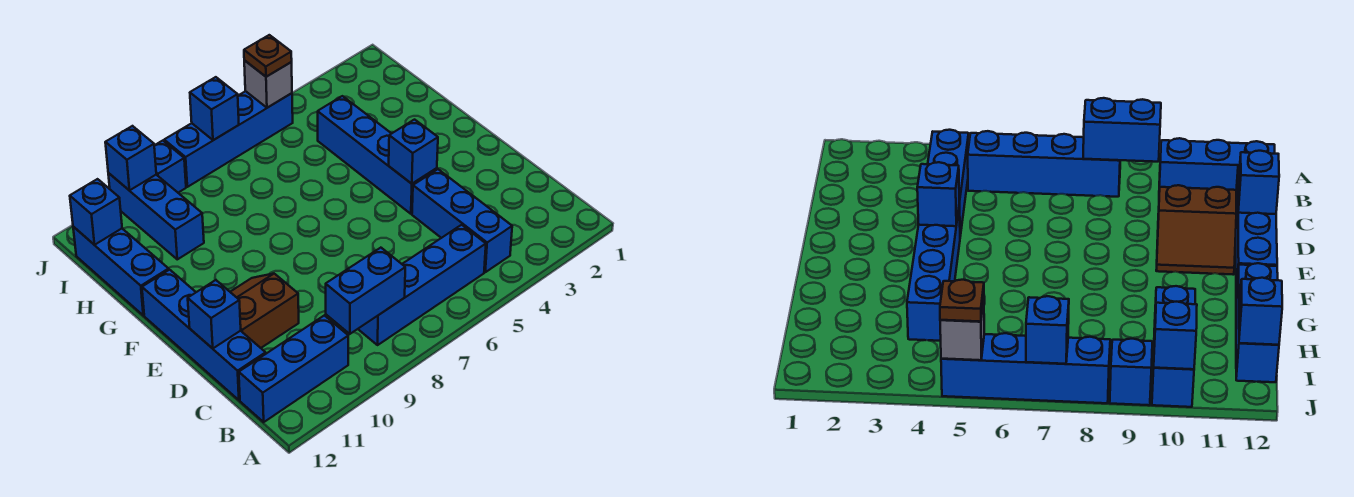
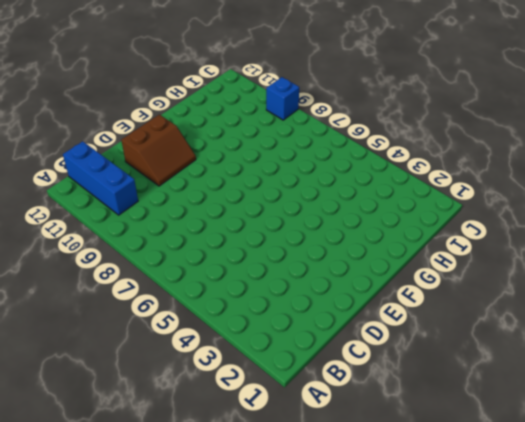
brown slope D10:E11 level 1 top 11 -> brown slope D10:E11 level 1 top D
none -> blue brick B4:D4 level 1
none -> blue brick B5:B8 level 1
none -> blue brick C12:F12 level 1

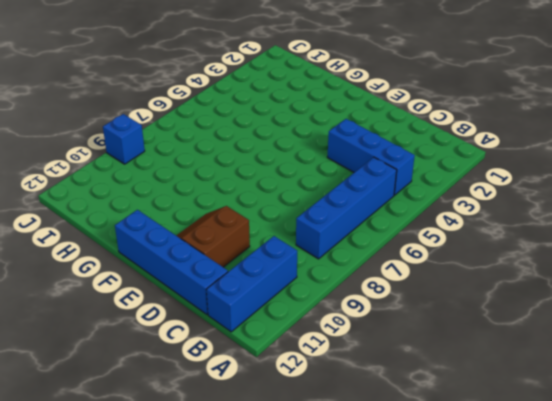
none -> blue brick E4:H4 level 1
none -> blue brick G12:I12 level 1
none -> blue brick H10:J10 level 1

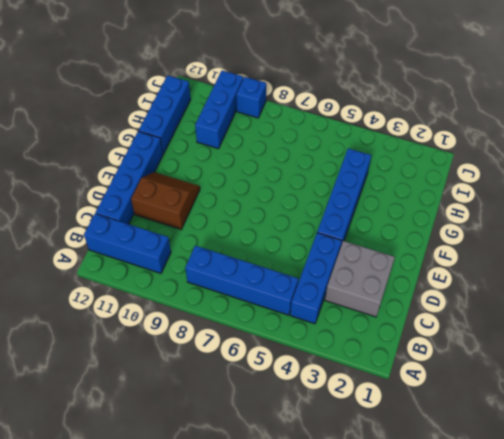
grey brick C2:D3 level 1 -> none
none -> blue brick J5:J8 level 1
none -> blue brick B8:B9 level 2
none -> blue brick D12 level 2

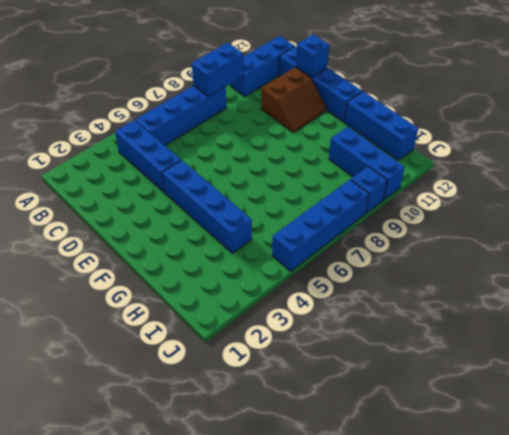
none -> blue brick E4 level 2
none -> blue brick I12 level 2
none -> grey brick J5 level 2

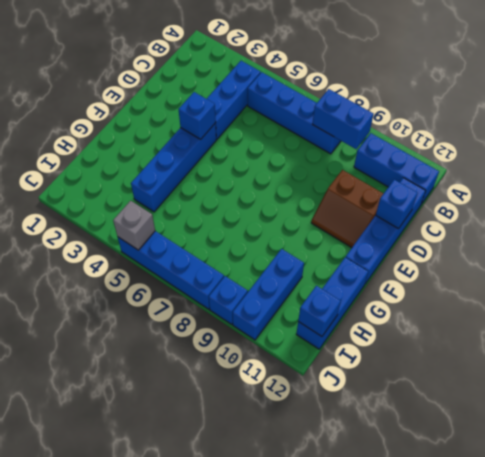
none -> blue brick J7 level 2
none -> blue brick J10 level 2
none -> brown plate J5 level 3

